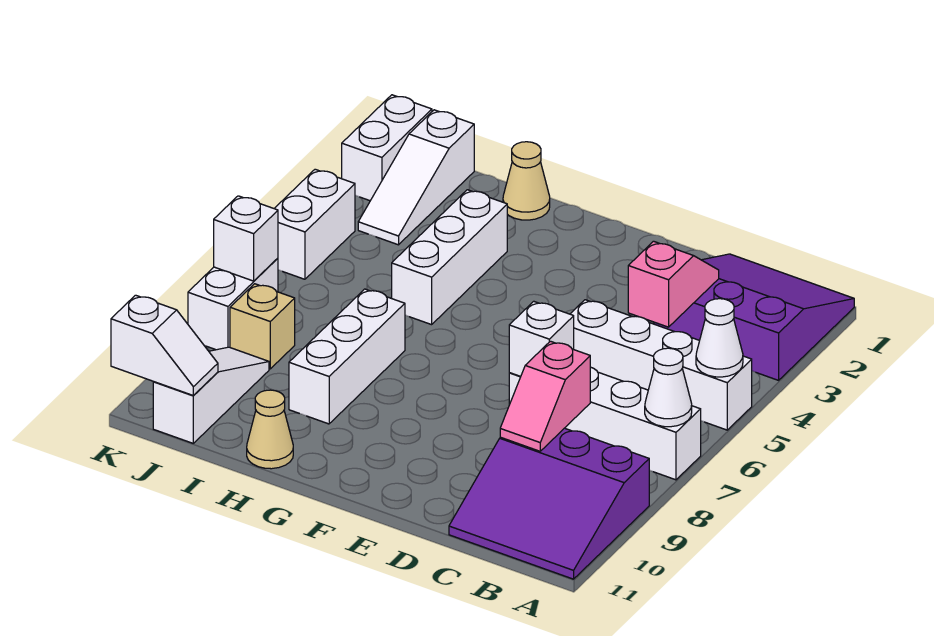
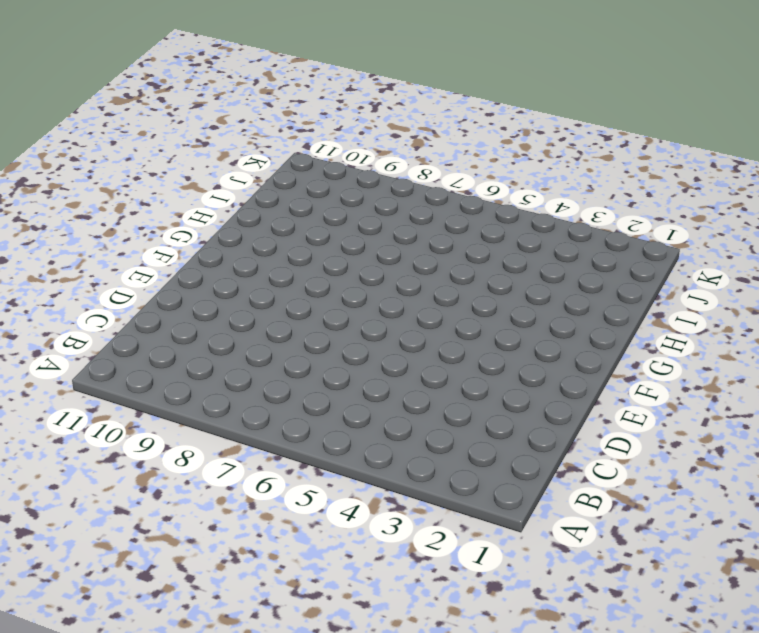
none -> purple slope A1:C3 level 1 top 3
none -> white brick A5:D5 level 1
none -> white brick A7:D7 level 1

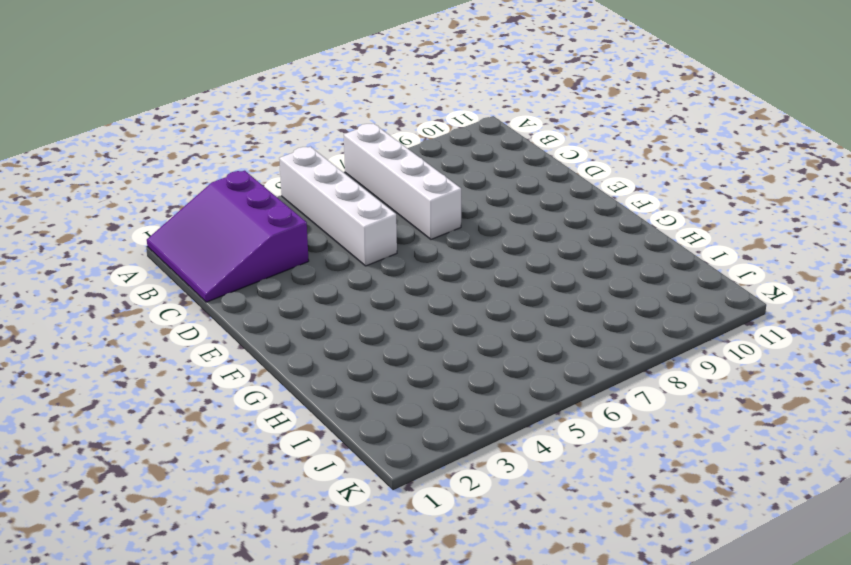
none -> purple slope A9:C11 level 1 top 9
none -> tan cone H1 level 1
none -> white brick H3:H5 level 1

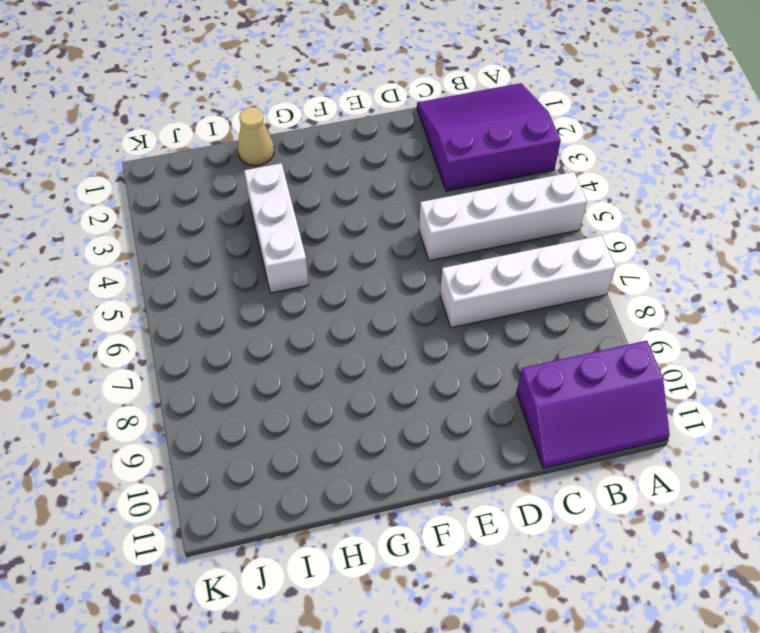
purple slope A10:C11 level 1 top 10 -> purple slope A9:C11 level 1 top 9
none -> white brick H7:H9 level 1
none -> tan cone H11 level 1
none -> white slope J1:J3 level 1 top 1

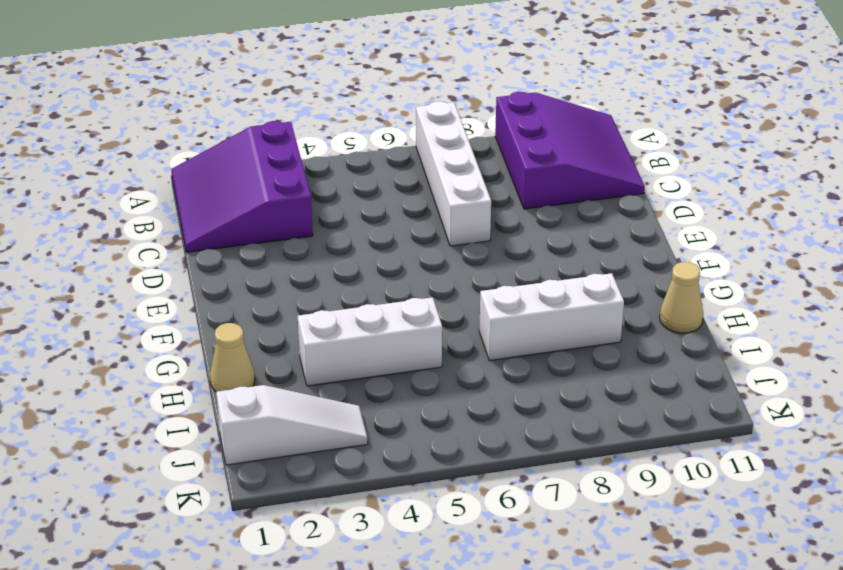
none -> white brick A5:D5 level 1
none -> tan brick J8 level 1
none -> white slope J9:J11 level 1 top 11

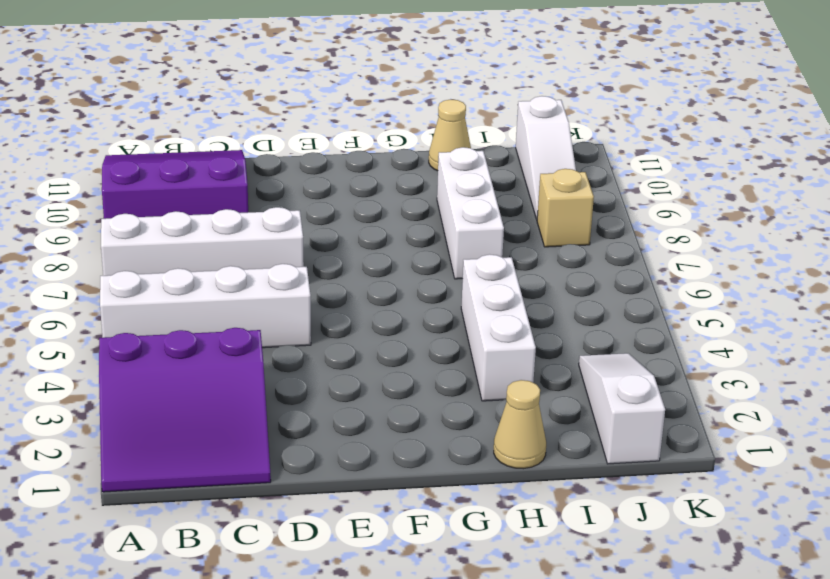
none -> white brick K1:K2 level 1
none -> white brick K4:K5 level 1
none -> white brick K7:K8 level 1

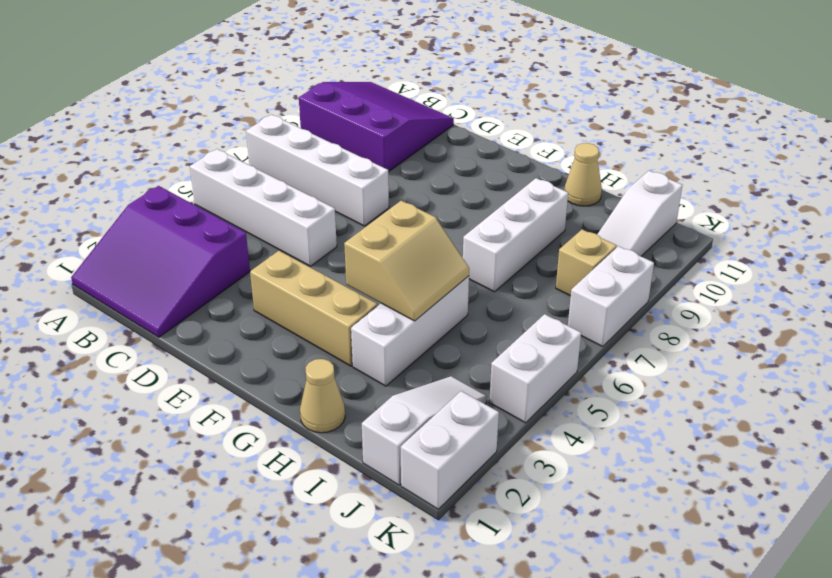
tan brick E3:G3 level 1 -> none
tan slope G4:H5 level 2 top G -> none
none -> white cone A5 level 2
none -> white cone A7 level 2
none -> pink slope C3:C4 level 2 top 4

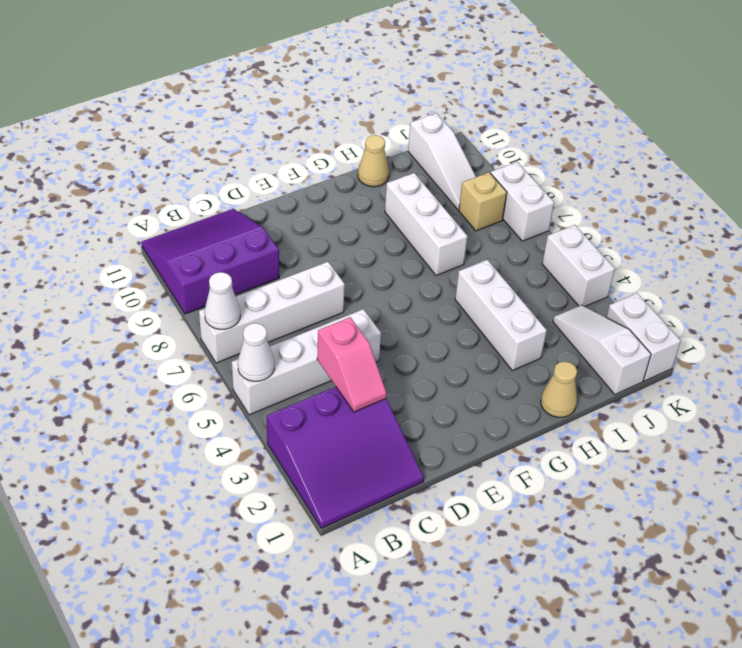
none -> pink slope C8:C9 level 2 top 8
none -> white brick D7 level 2
none -> white slope J11:K11 level 2 top K

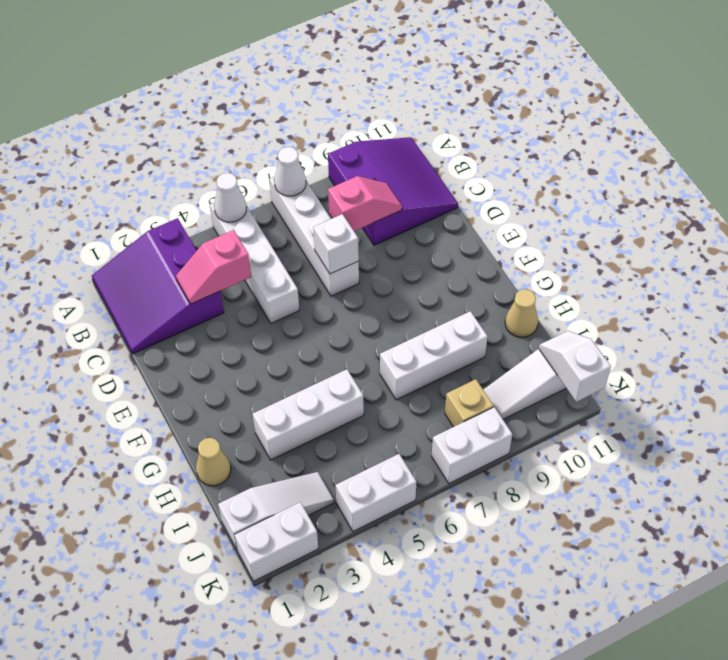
none -> white brick K7 level 2

